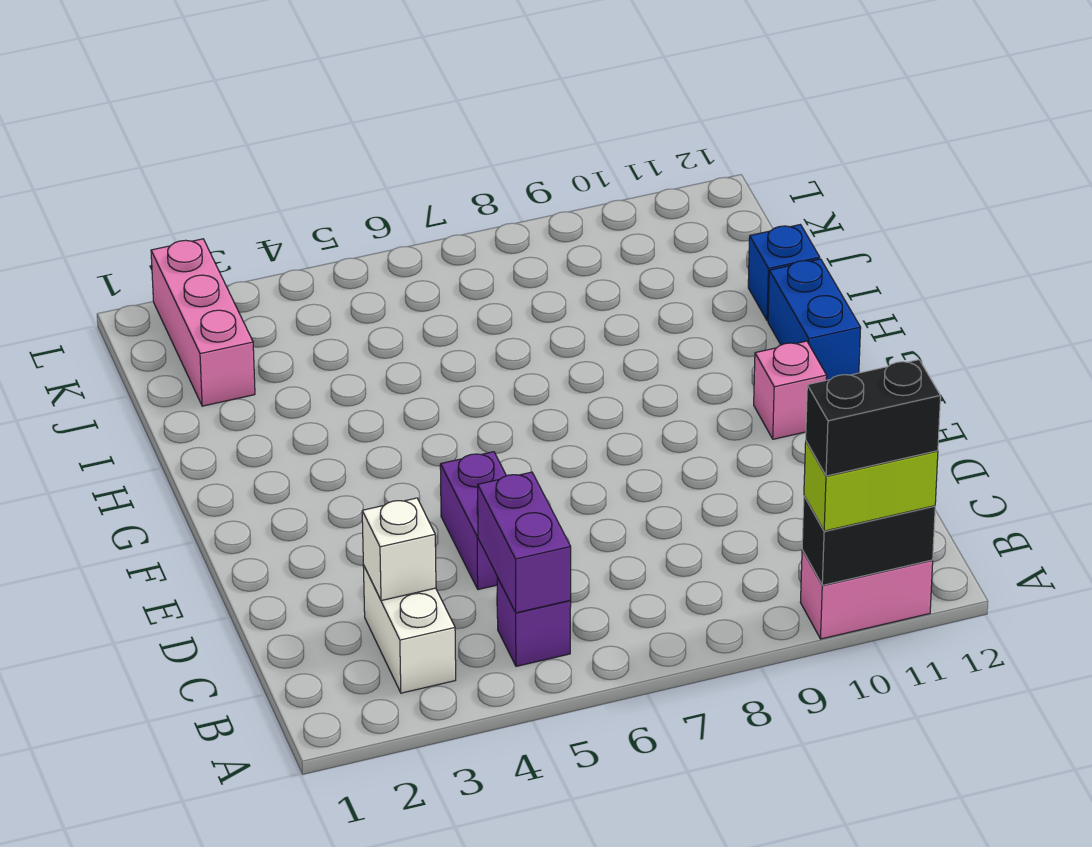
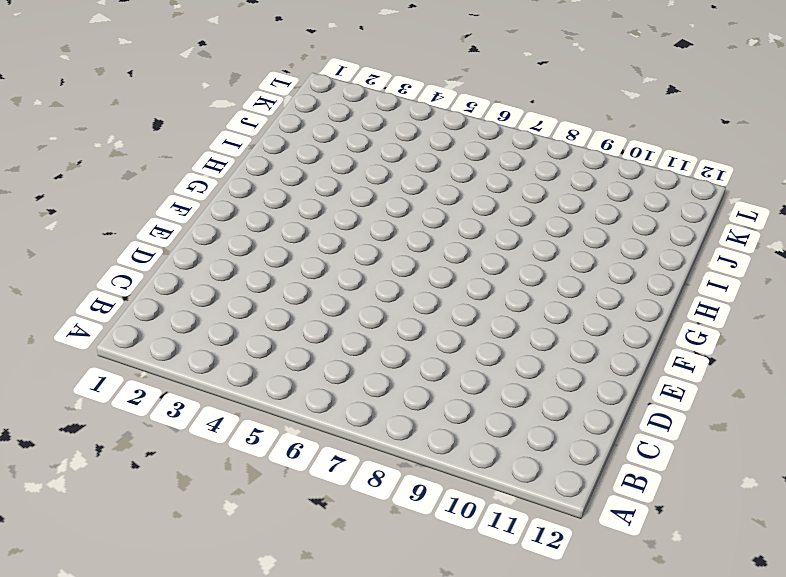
none -> pink brick A10:A11 level 1
none -> white brick B3:C3 level 1
none -> purple brick B5 level 1

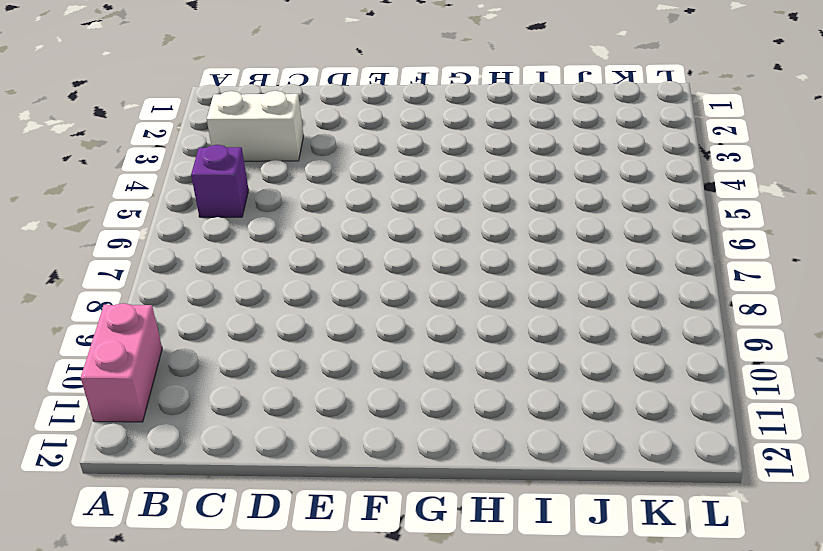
none -> purple brick D5:E5 level 1
none -> pink brick F11 level 1
none -> blue brick G12:H12 level 1

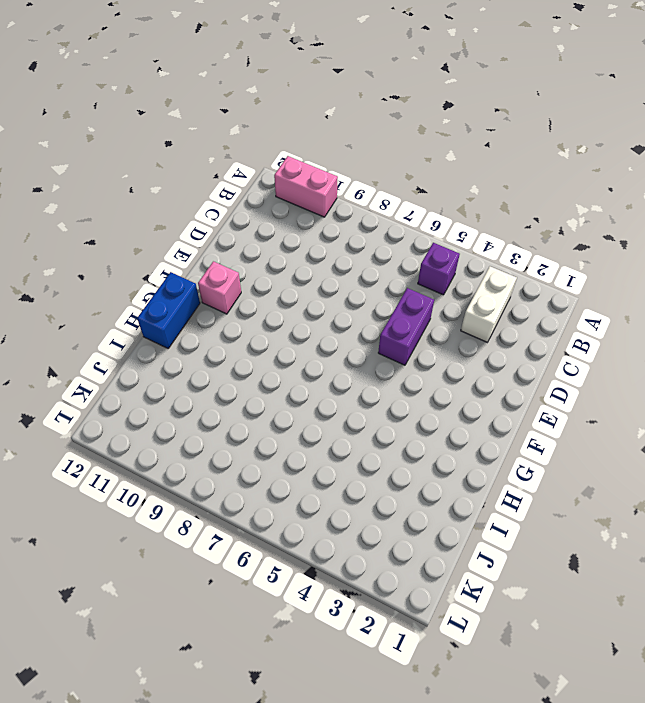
none -> blue brick I12 level 1
none -> pink brick J2:L2 level 1
none -> black brick A10:A11 level 2

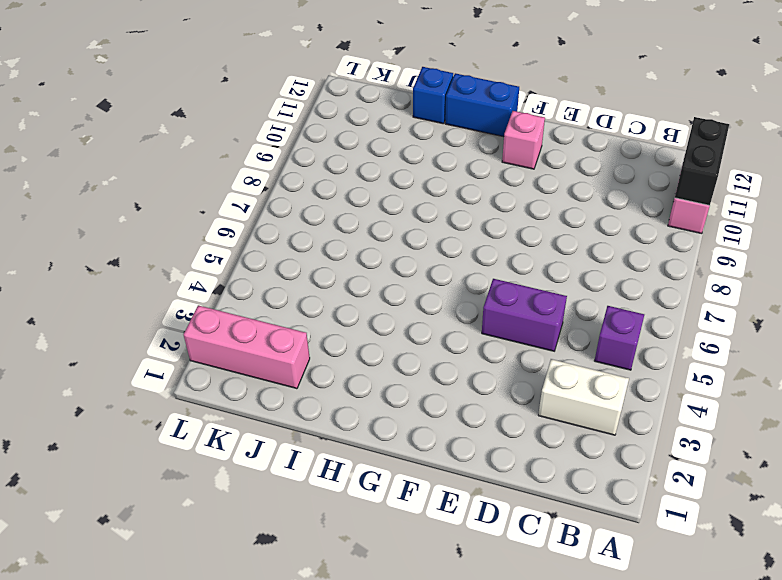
none -> purple brick B5:C5 level 2
none -> white brick C3 level 2
none -> lime brick A10:A11 level 3

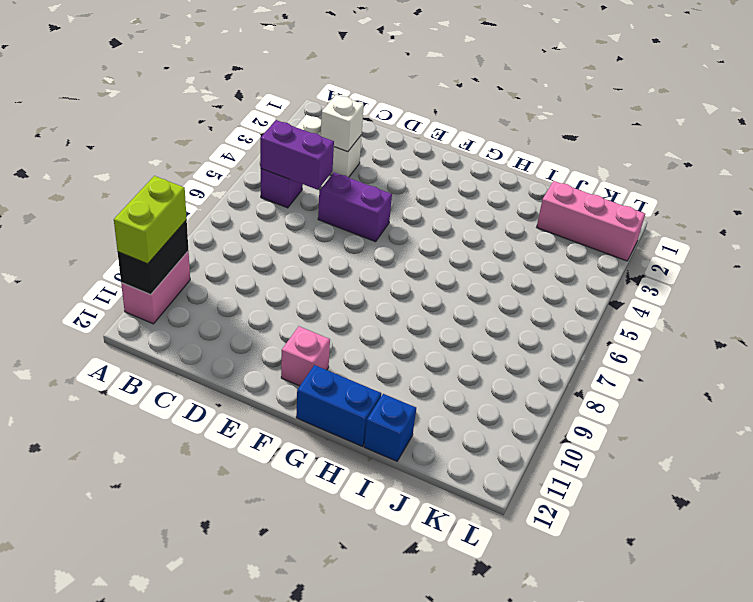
none -> black brick A10:A11 level 4

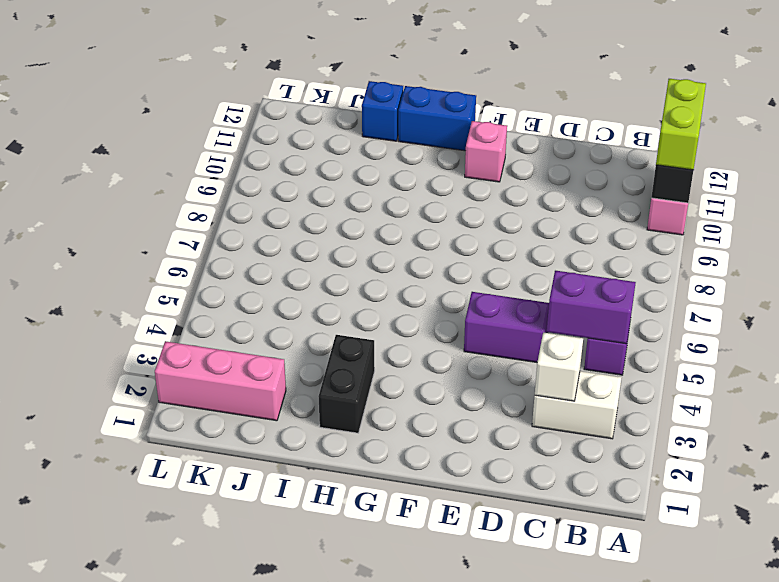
black brick H2:H3 level 1 -> black brick A10:A11 level 4

